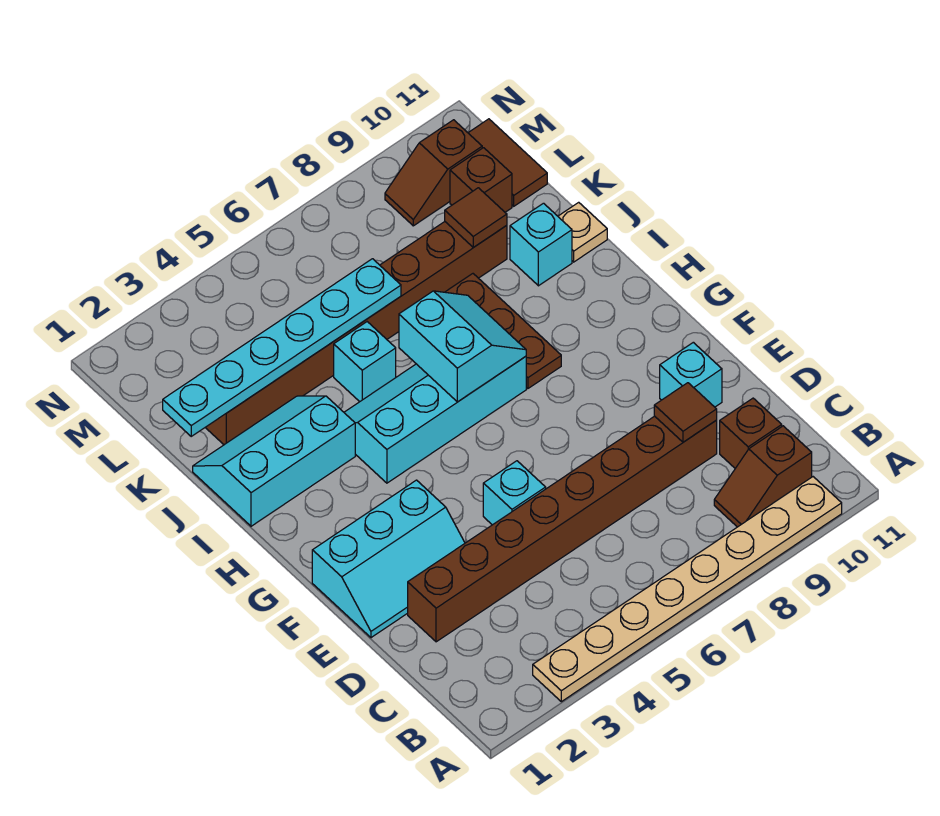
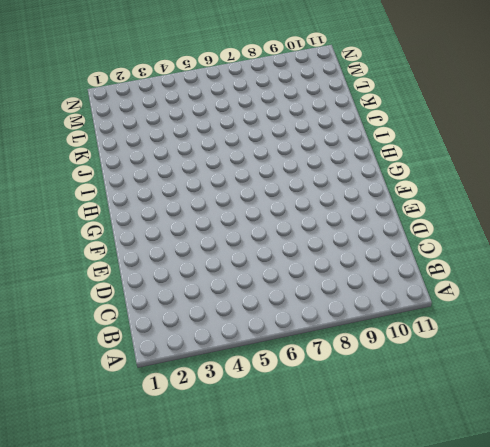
none -> tan plate A3:A10 level 1
none -> brown slope B9:B10 level 1 top 10
none -> brown brick C10 level 1

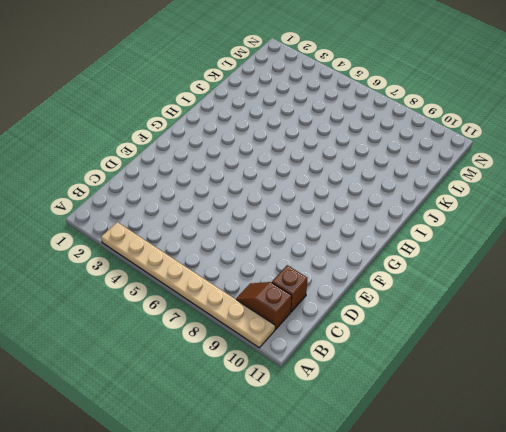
none -> brown brick D2:D9 level 1
none -> cyan slope E1:F3 level 1 top F
none -> cyan brick E5 level 1

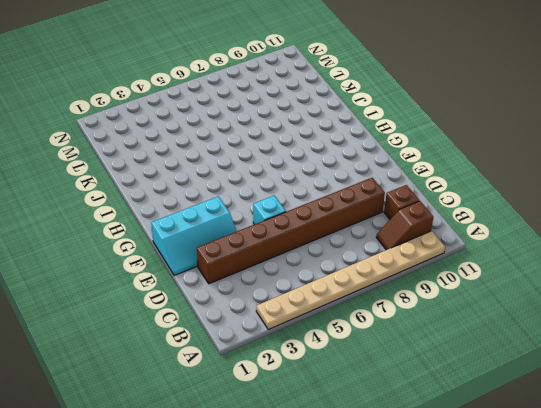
none -> cyan brick E10 level 1
none -> cyan slope H4:I7 level 1 top H
none -> brown plate H8:J8 level 1

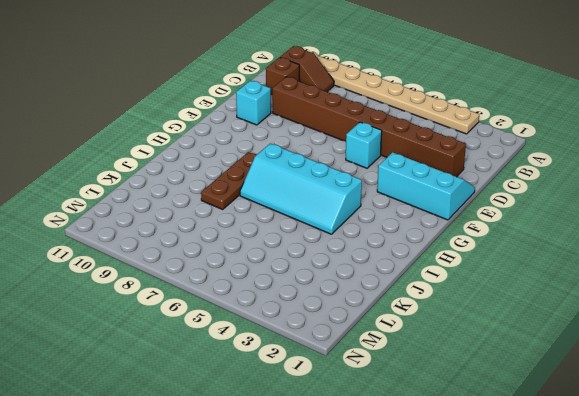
none -> cyan slope I1:J3 level 1 top I
none -> cyan brick J5 level 1
none -> cyan brick J10 level 1

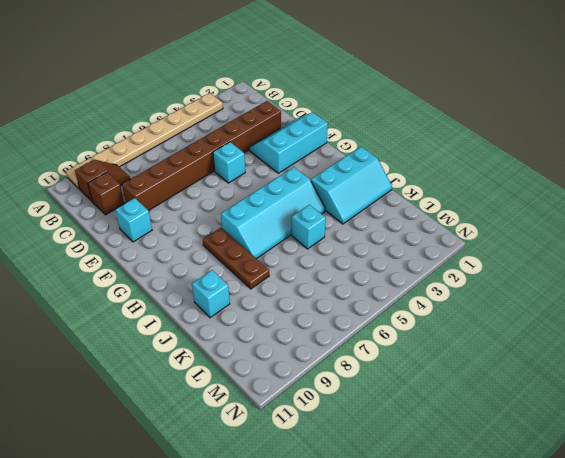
none -> tan plate J11 level 1
none -> brown brick K2:K9 level 1
none -> brown brick L10 level 1

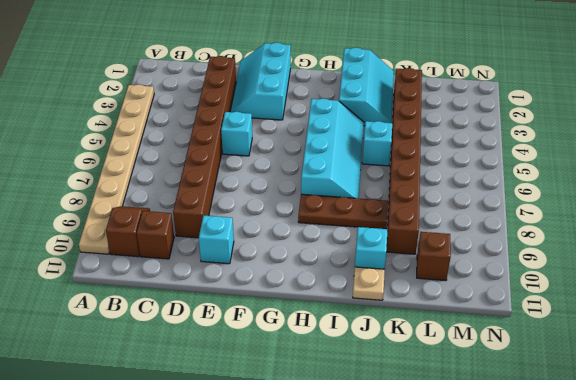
none -> brown tile L11:M11 level 1
none -> brown slope M9:M10 level 1 top 10
none -> brown tile D9 level 2

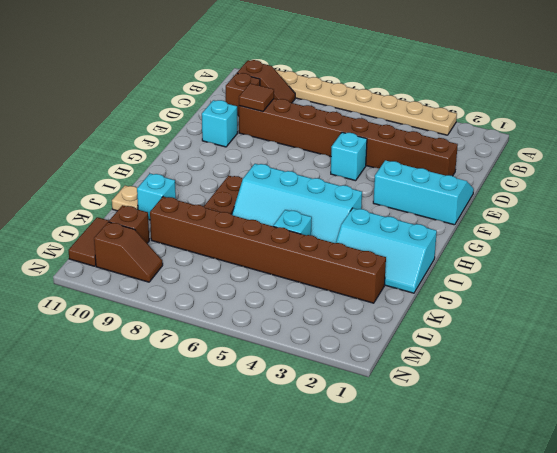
none -> cyan slope H6:I7 level 2 top 6
none -> cyan plate K1:K6 level 2
none -> brown tile K9 level 2

